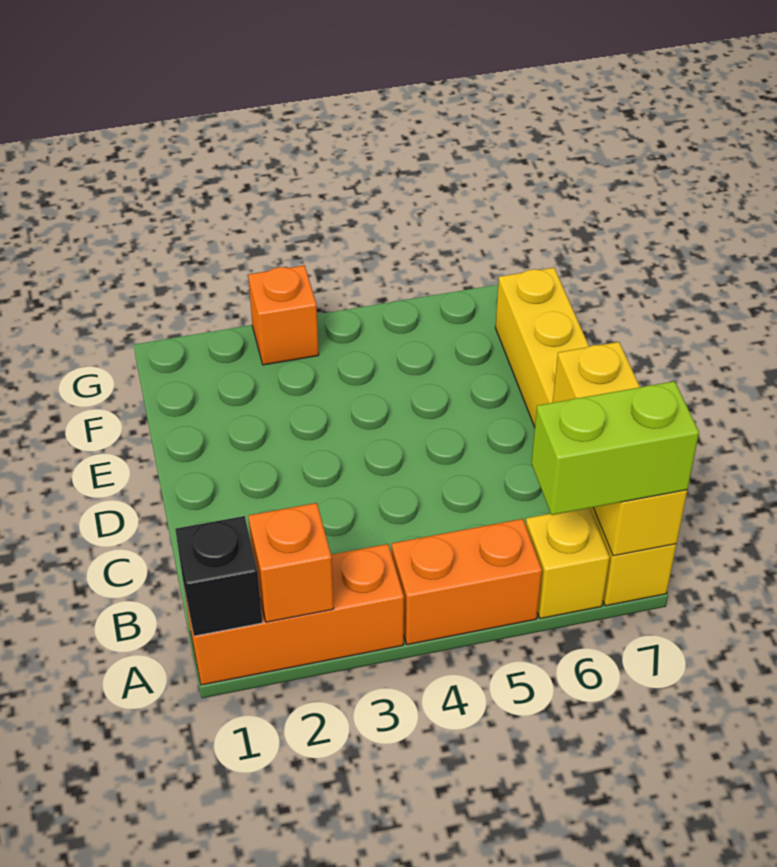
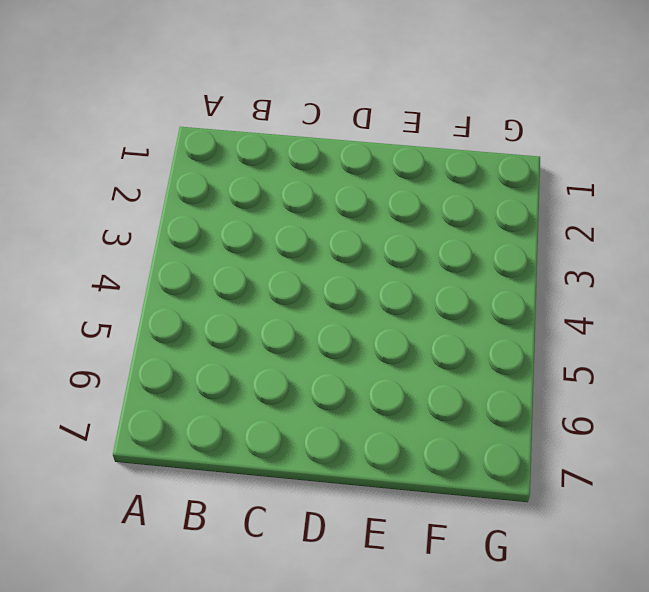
none -> orange brick A1:A3 level 1
none -> orange brick A4:A5 level 1

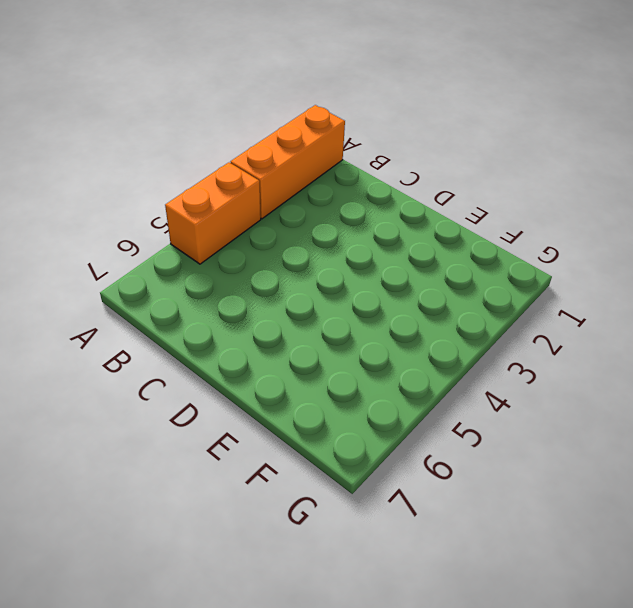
none -> yellow brick A6 level 1
none -> yellow brick A7:F7 level 1

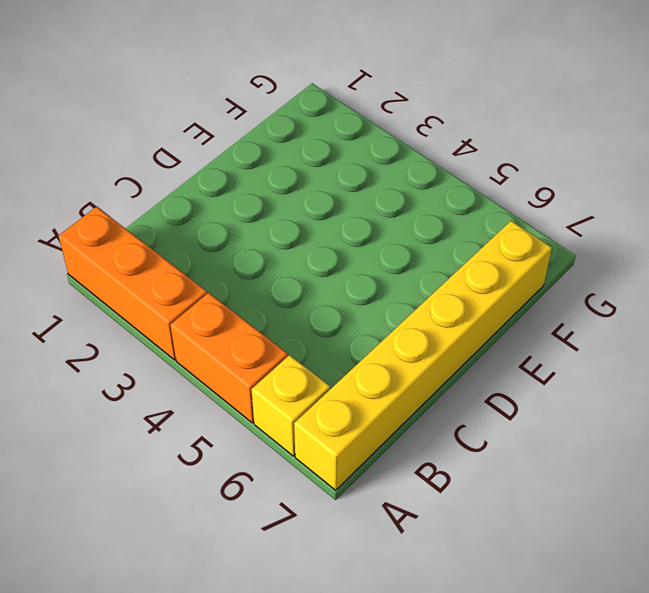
none -> orange brick G3 level 1
none -> black brick A1 level 2

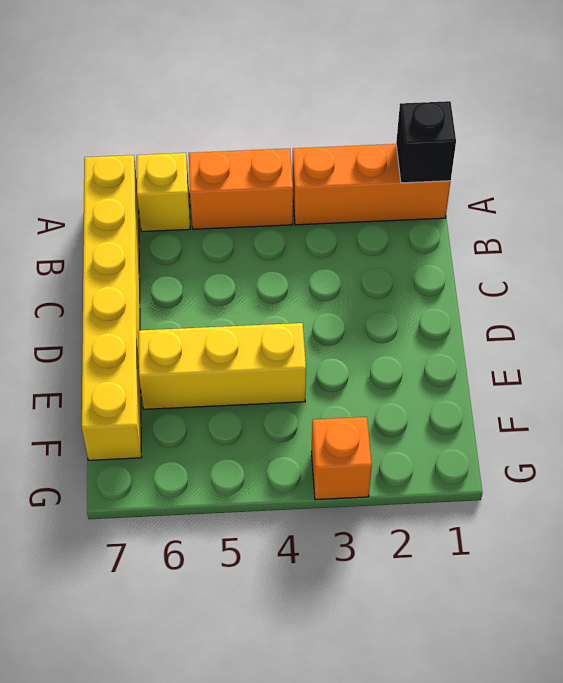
yellow brick E4:E6 level 1 -> yellow brick A7:C7 level 2
none -> orange brick A2 level 2
none -> lime brick A6:A7 level 3

